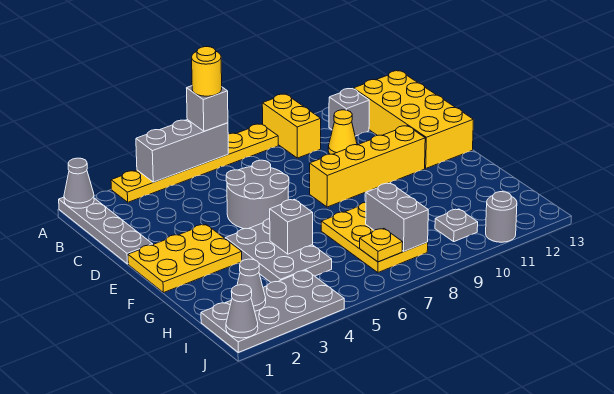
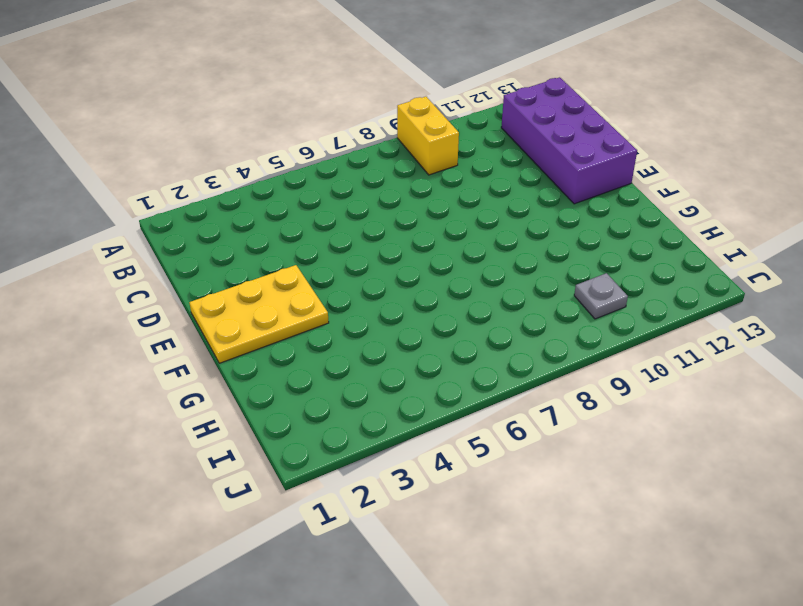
purple brick B12:E13 level 1 -> yellow brick B12:E13 level 1
none -> grey plate A1:D1 level 1
none -> yellow plate A3:A8 level 1
none -> grey brick B11 level 1

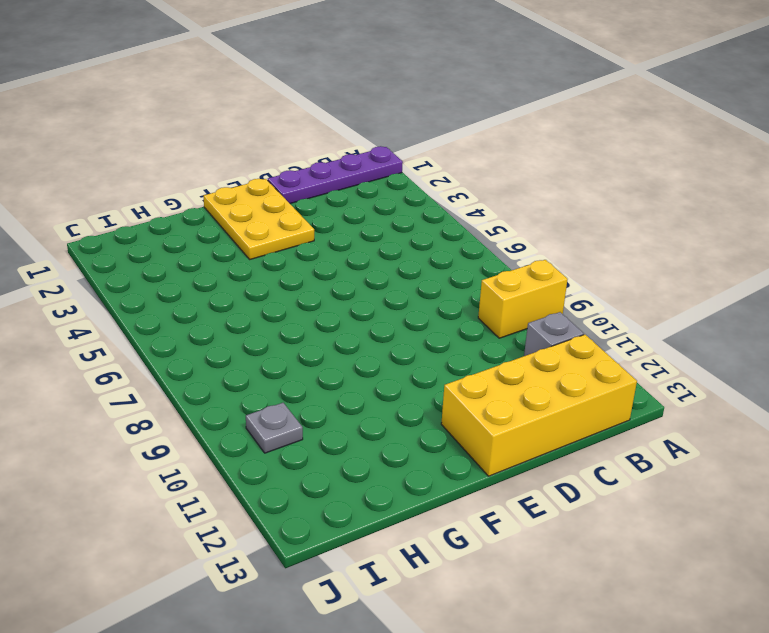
purple plate A1:D1 level 1 -> grey plate A1:D1 level 1
none -> yellow plate A3:A8 level 1
none -> yellow cone C10 level 1
none -> grey round brick D5:E6 level 1

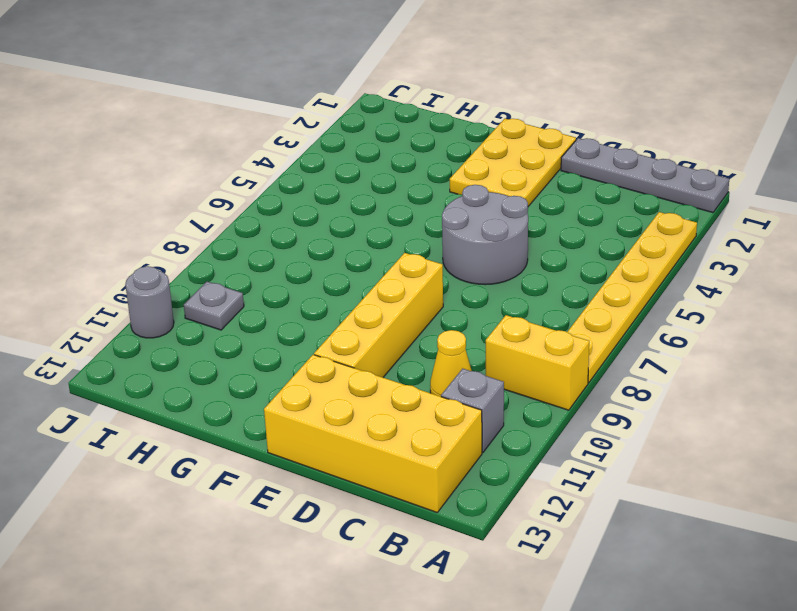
none -> grey plate F4:H5 level 1
none -> yellow plate G7:I8 level 1
none -> grey plate I1:J4 level 1

